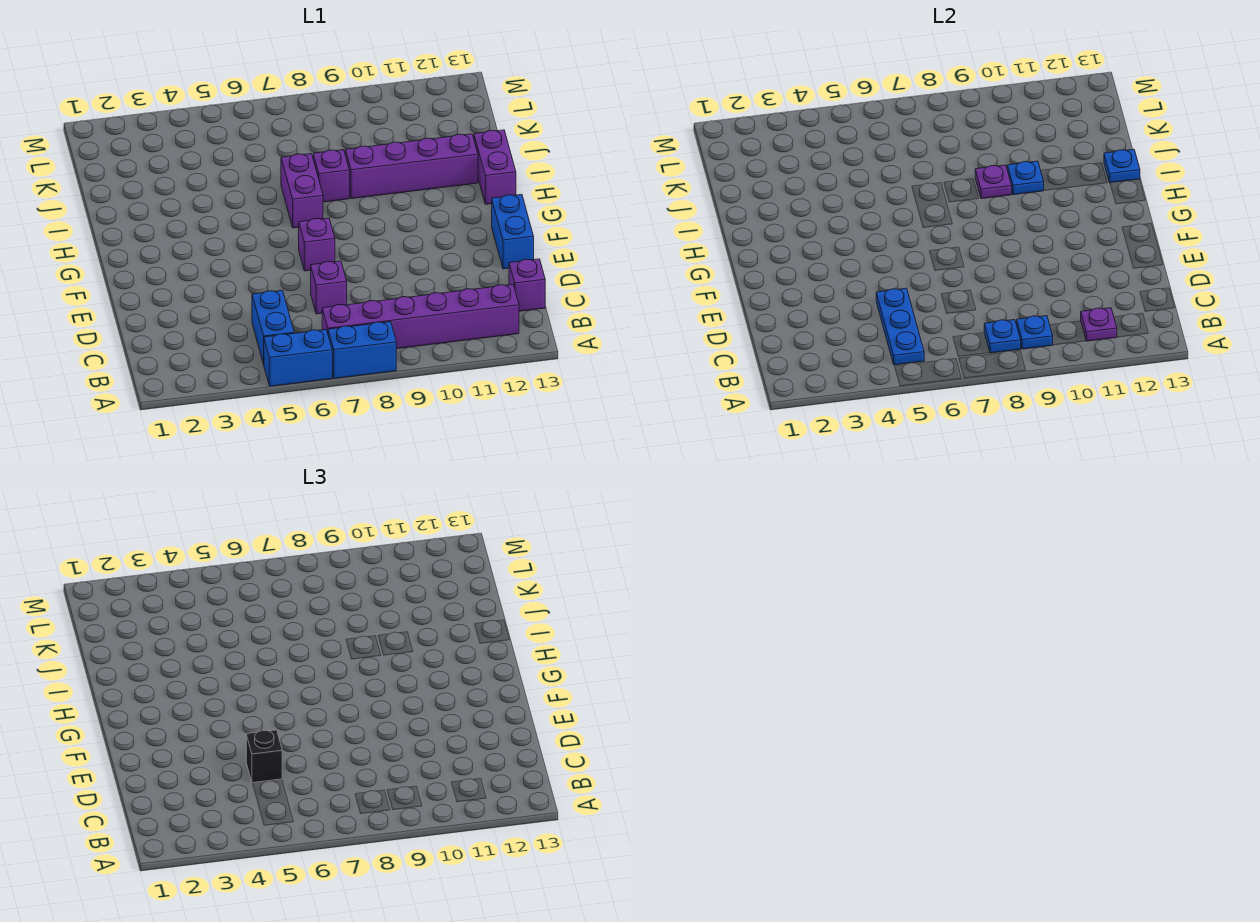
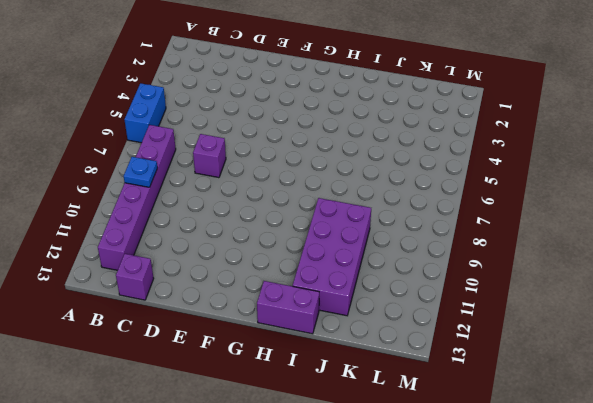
purple brick I9:J12 level 1 -> purple brick I9:I12 level 1
none -> blue brick A7:A8 level 1
none -> blue brick B5:C5 level 1
none -> blue brick E13:F13 level 1

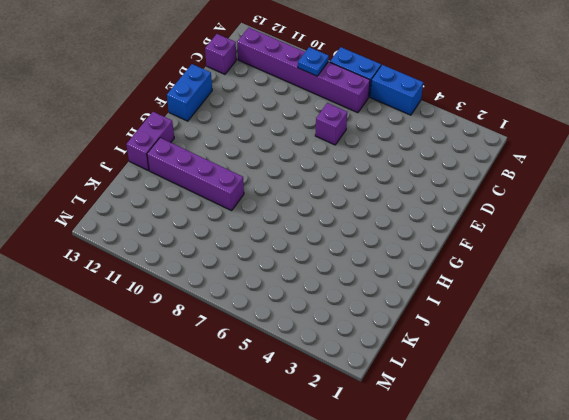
none -> blue brick B5:C5 level 1
none -> purple brick F7 level 1
none -> purple brick H7:I7 level 1

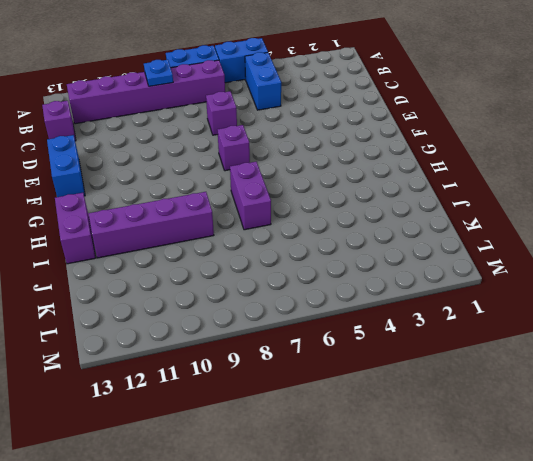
none -> purple brick I8 level 1
none -> blue plate B5:D5 level 2
none -> blue plate B8 level 2

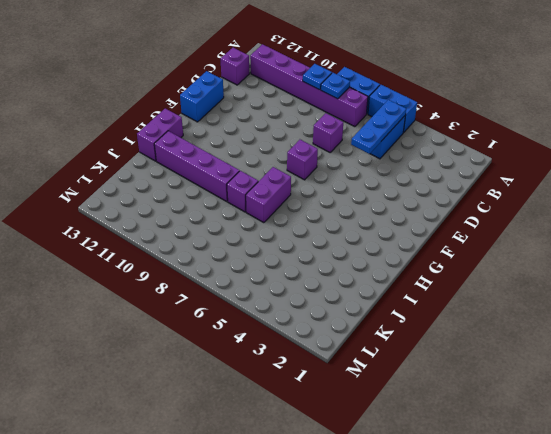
none -> purple plate B11 level 2
none -> purple plate I9 level 2
none -> blue plate I10 level 2

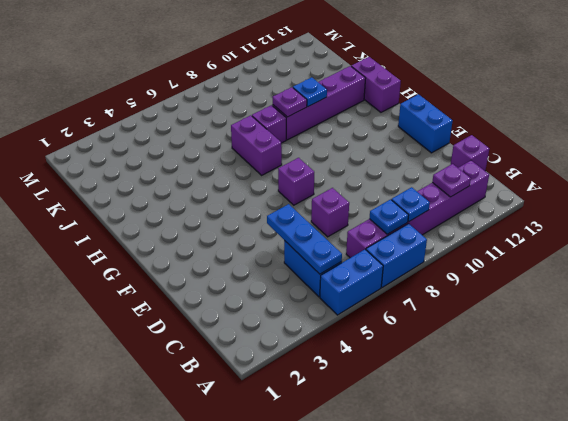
none -> blue plate I13 level 2
none -> black brick D5 level 3

